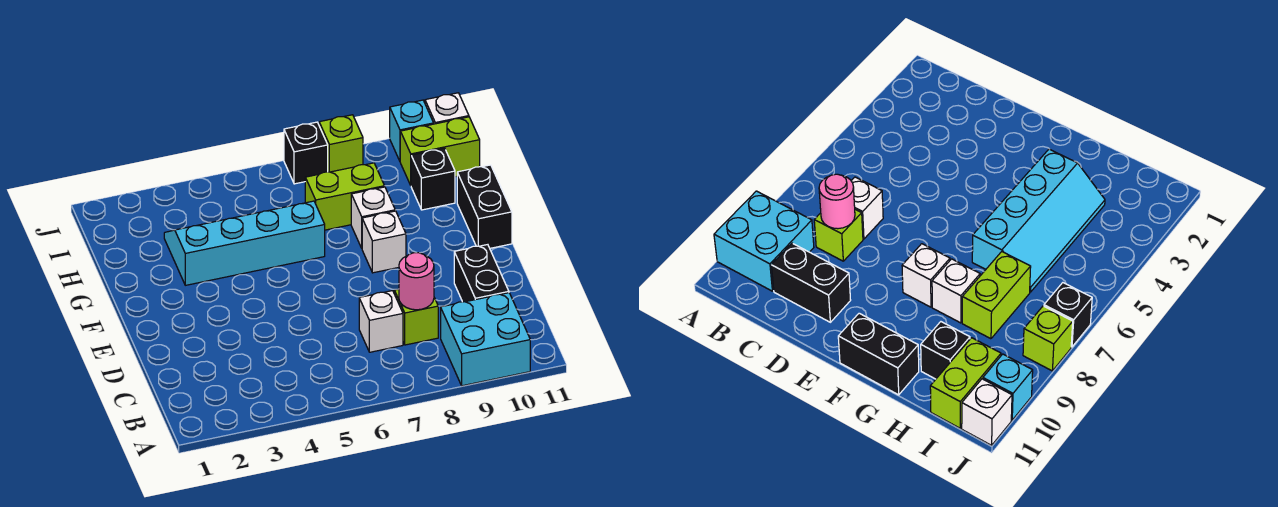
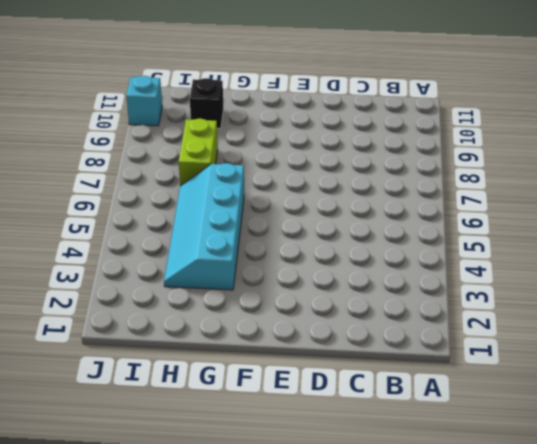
none -> cyan brick A9:B10 level 1
none -> white brick C7 level 1
none -> lime brick C8 level 1

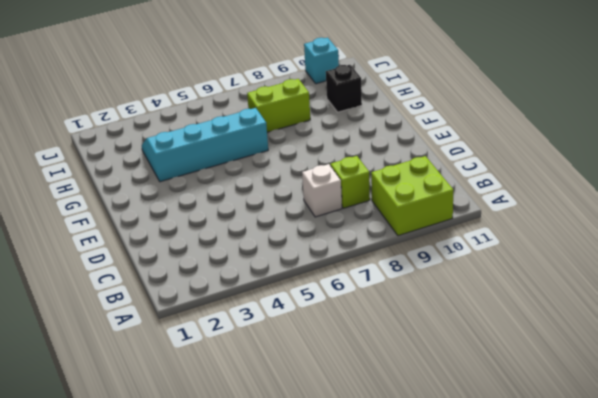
lime brick A9:B10 level 1 -> cyan brick A9:B10 level 1
none -> black brick C10:D10 level 1
none -> white brick F8 level 1
none -> black brick F11:G11 level 1

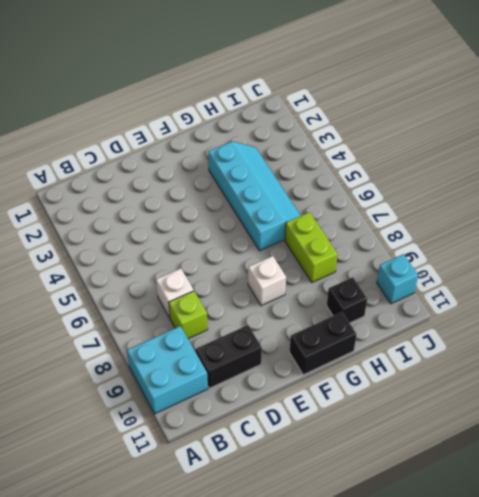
none -> white brick G8 level 1
none -> lime brick I10:I11 level 1
none -> black brick J7 level 1

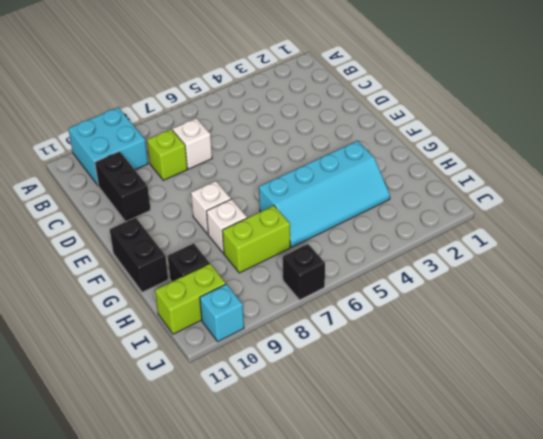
none -> lime brick J8 level 1
none -> white brick J11 level 1
none -> pink round brick C8 level 2

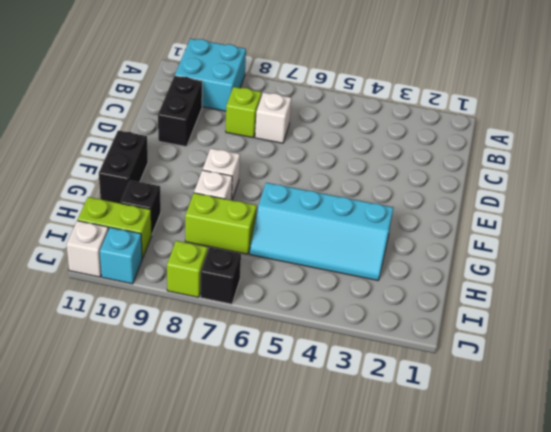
none -> pink round brick C8 level 2

